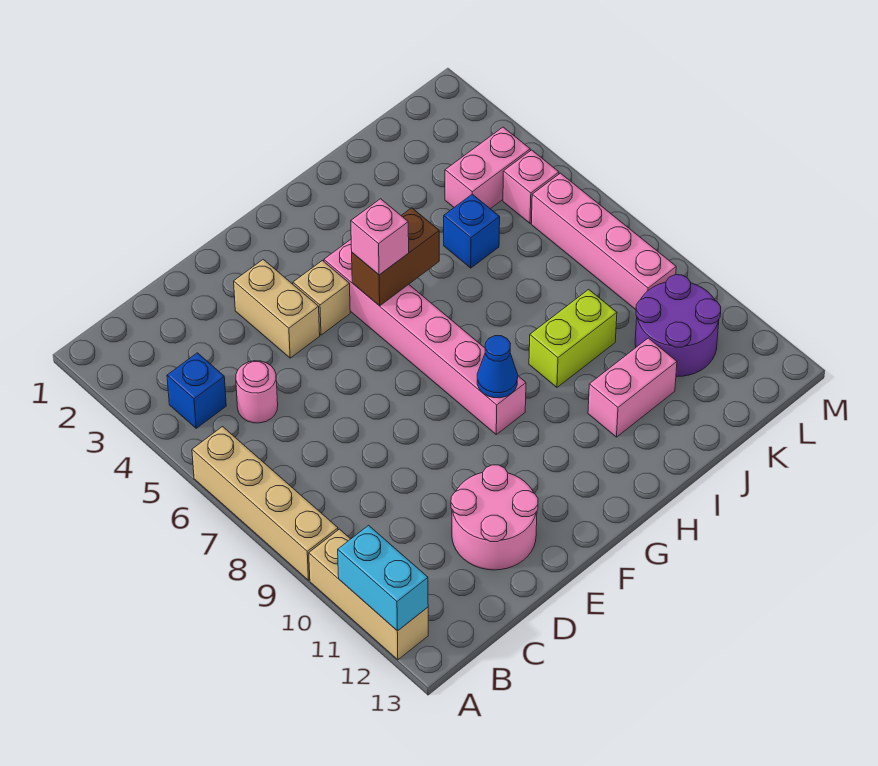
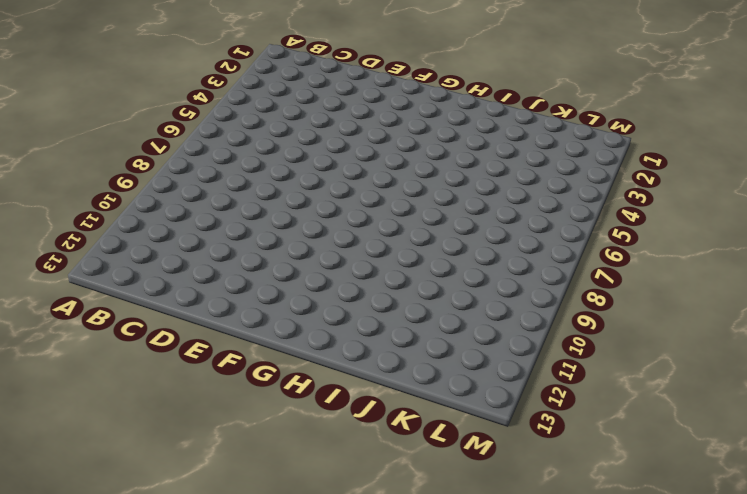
none -> tan brick A6:A9 level 1
none -> tan brick A10:A12 level 1
none -> blue brick B4 level 1

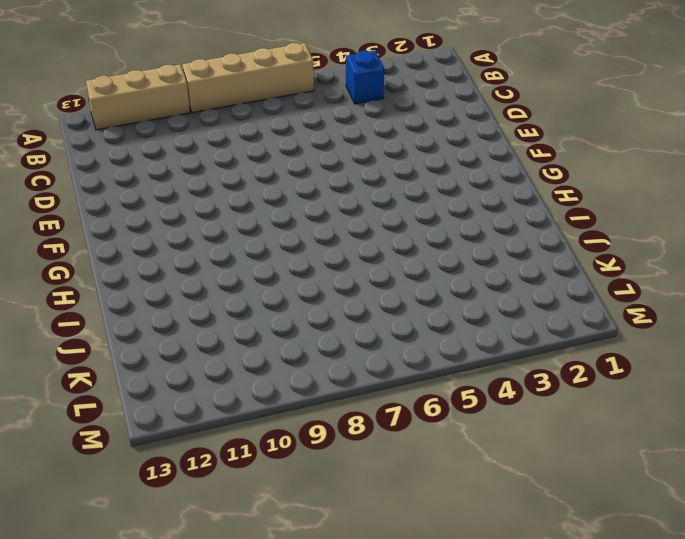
none -> pink round brick C5 level 1
none -> pink round brick D11:E12 level 1
none -> tan brick E3:E4 level 1

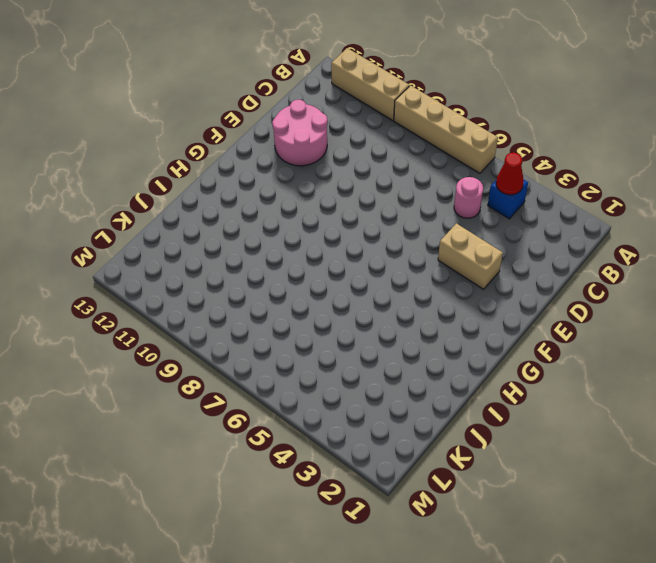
red cone B4 level 2 -> none
none -> tan brick F4 level 1
none -> pink brick G4:G9 level 1
none -> lime brick I9:J9 level 1

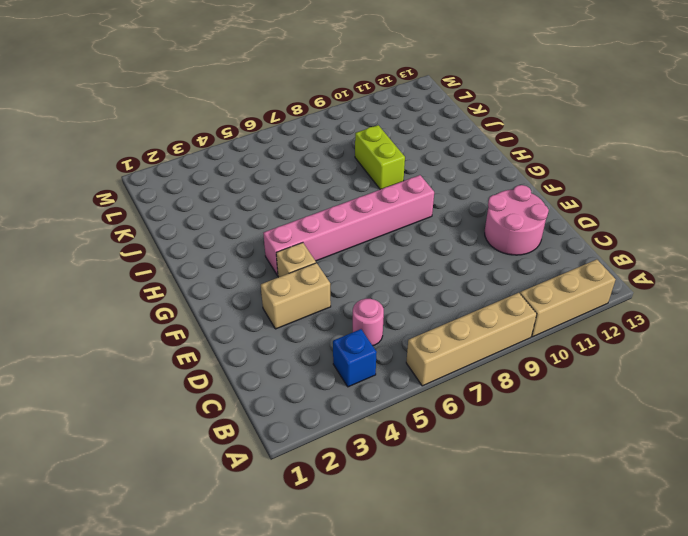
none -> pink brick I11:J11 level 1
none -> blue brick J5 level 1
none -> pink brick K4:L4 level 1

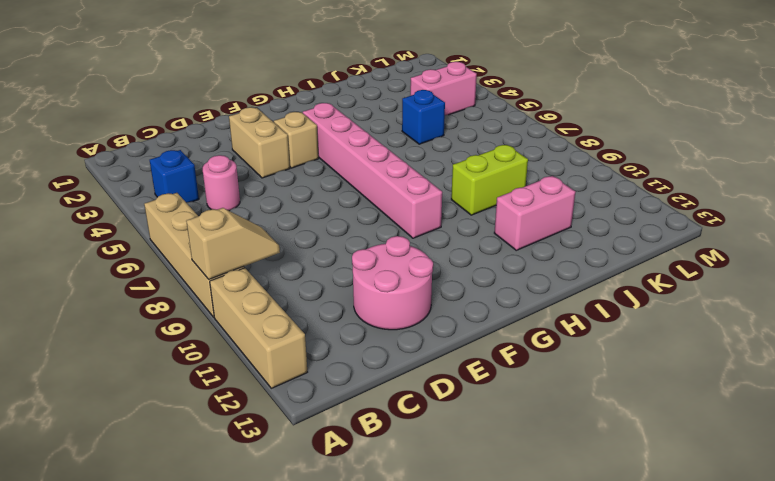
tan slope A9:B9 level 2 top A -> none
none -> purple round brick K10:L11 level 1
none -> pink brick L5 level 1
none -> pink brick L6:L9 level 1

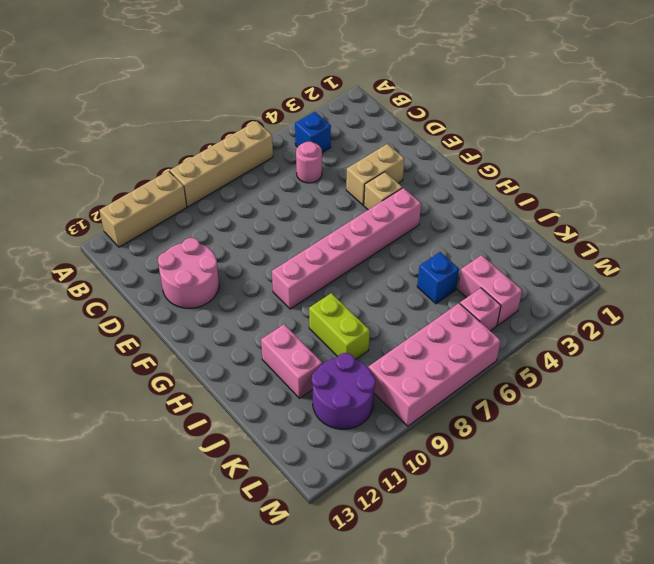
pink brick L6:M9 level 1 -> pink brick L6:L9 level 1
none -> cyan brick A11:A12 level 2
none -> brown brick G5:H5 level 2
none -> blue cone G9 level 2

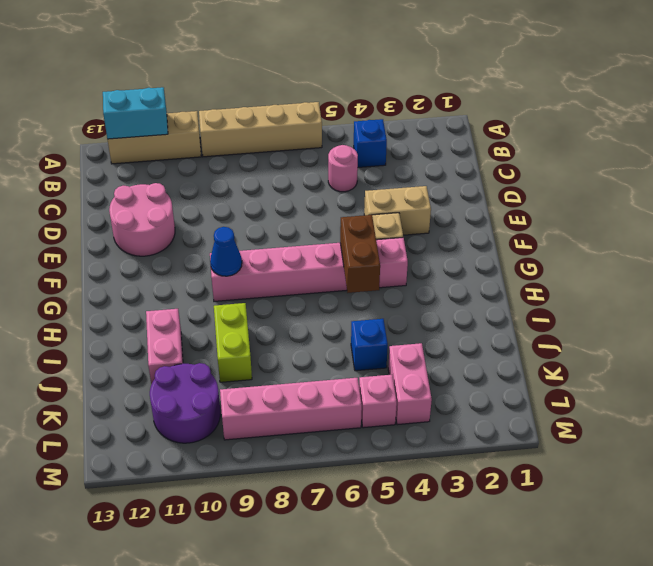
none -> pink brick G5 level 3

